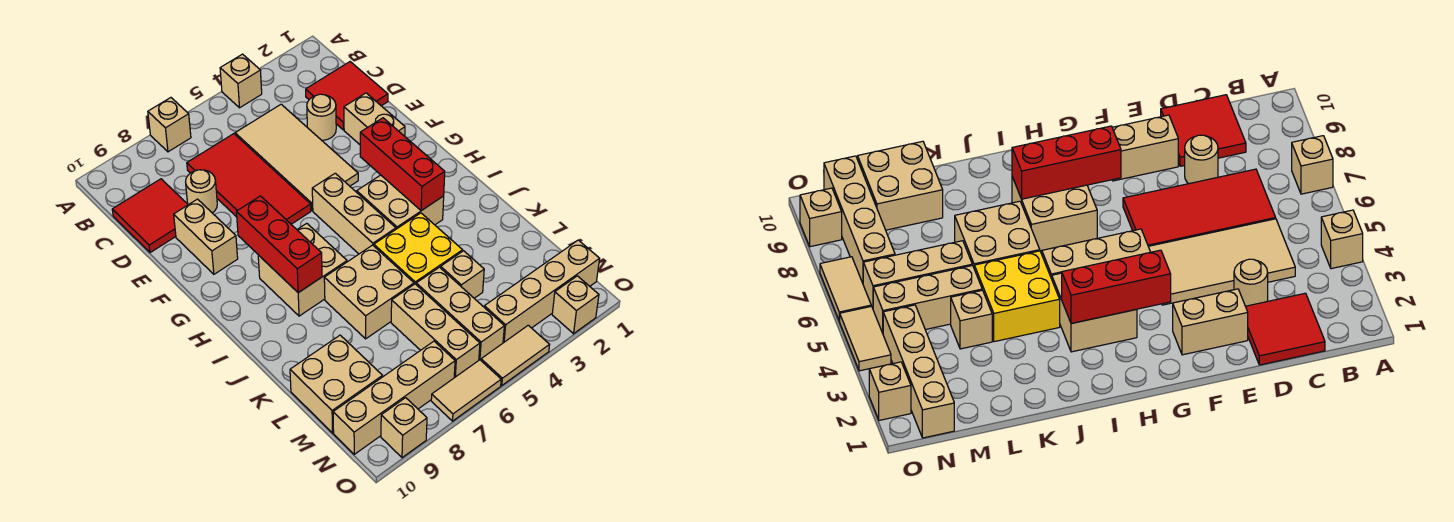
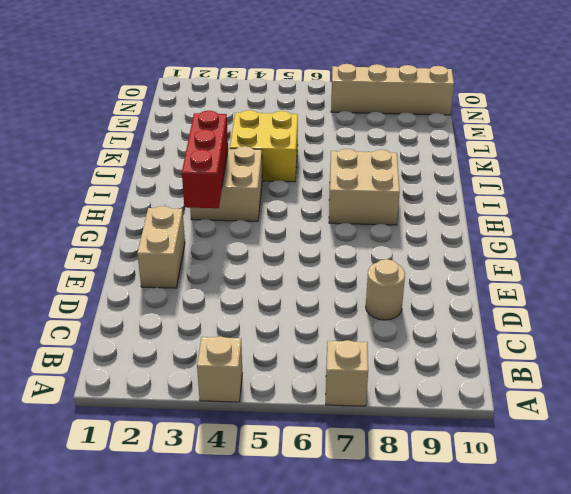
none -> red tile C1:D2 level 1
none -> tan tile C4:F5 level 1
none -> red tile C6:F7 level 1

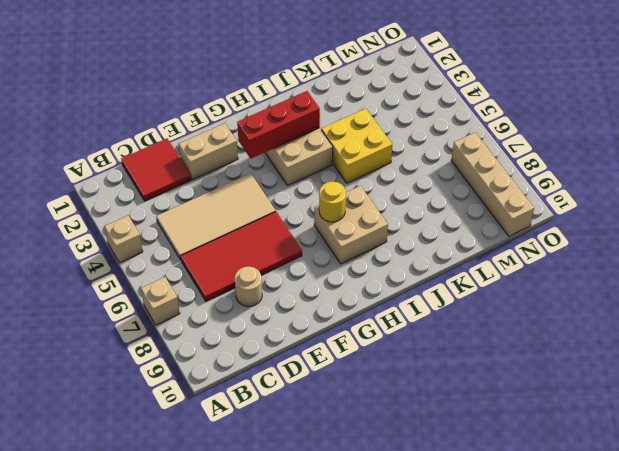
yellow round brick H7 level 2 -> none
none -> red tile C9:D10 level 1
none -> tan round brick D3 level 1
none -> tan brick E9:F9 level 1

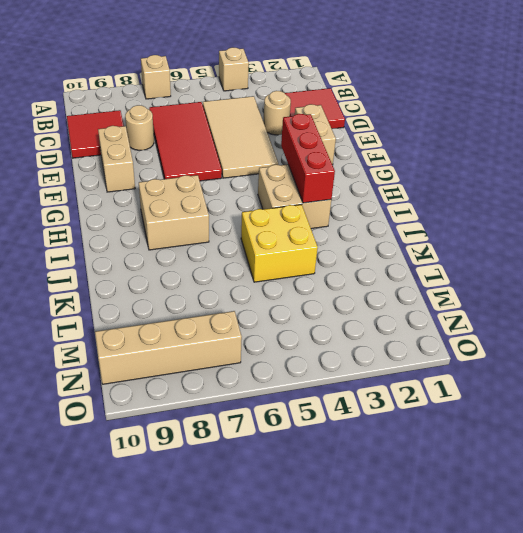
none -> tan brick G5:I5 level 1
none -> tan brick J6:K7 level 1
none -> tan brick L4 level 1

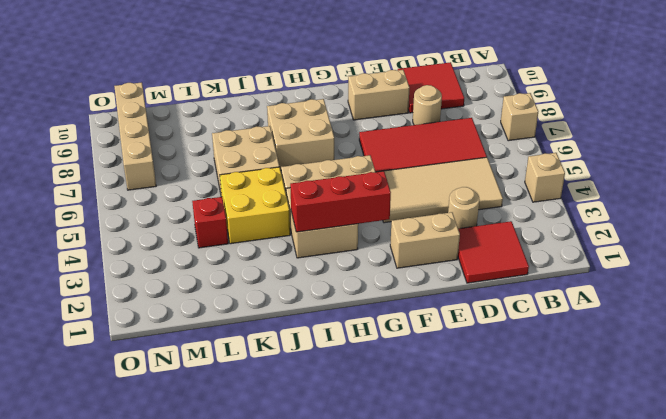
red brick L4 level 1 -> tan brick L4 level 1
none -> tan brick L5:N5 level 1
none -> tan brick L6:N6 level 1
none -> tan brick L9:M10 level 1

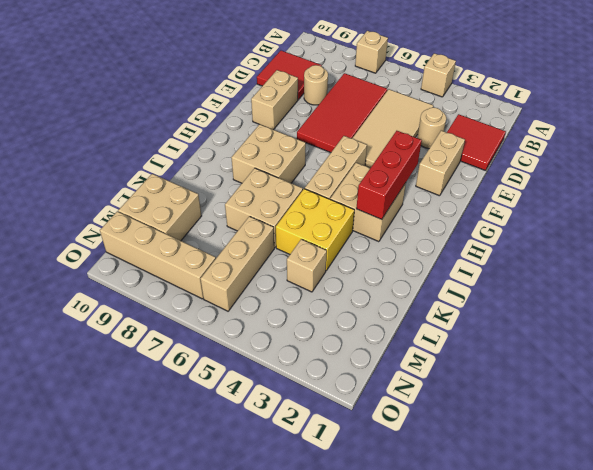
none -> tan brick L5:N5 level 1
none -> tan brick N1:N4 level 1
none -> tan brick O2 level 1

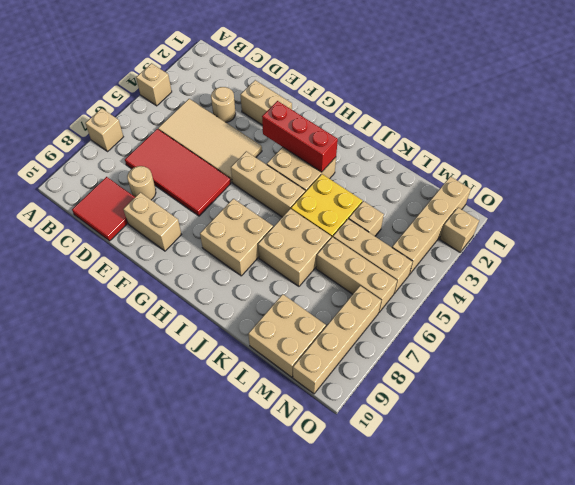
none -> red tile C1:D2 level 1
none -> tan tile O4:O5 level 1
none -> tan tile O6:O7 level 1

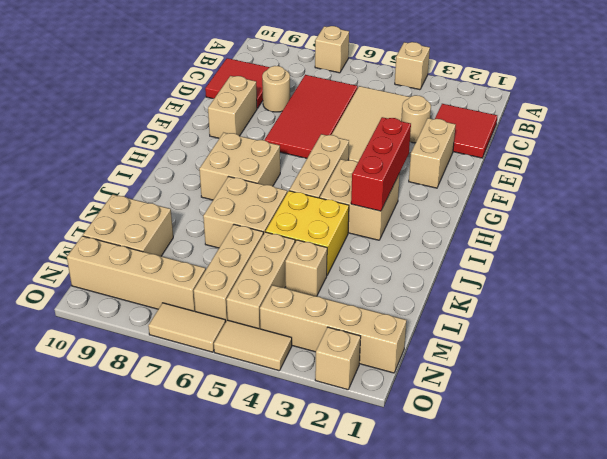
none -> tan brick O9 level 1
none -> red brick G8:I8 level 2

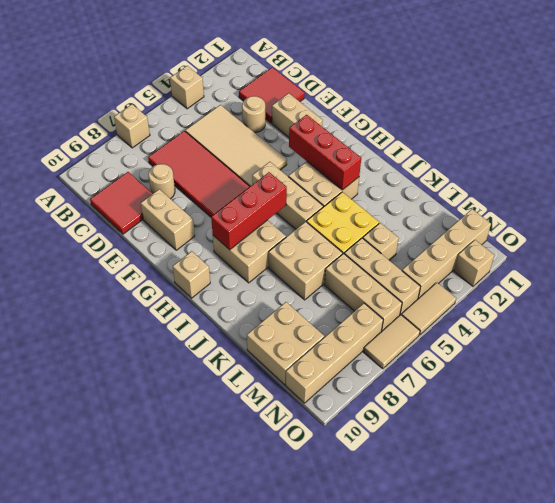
red brick H6:H8 level 2 -> red brick G8:I8 level 2
tan brick H10 level 1 -> tan brick O9 level 1

